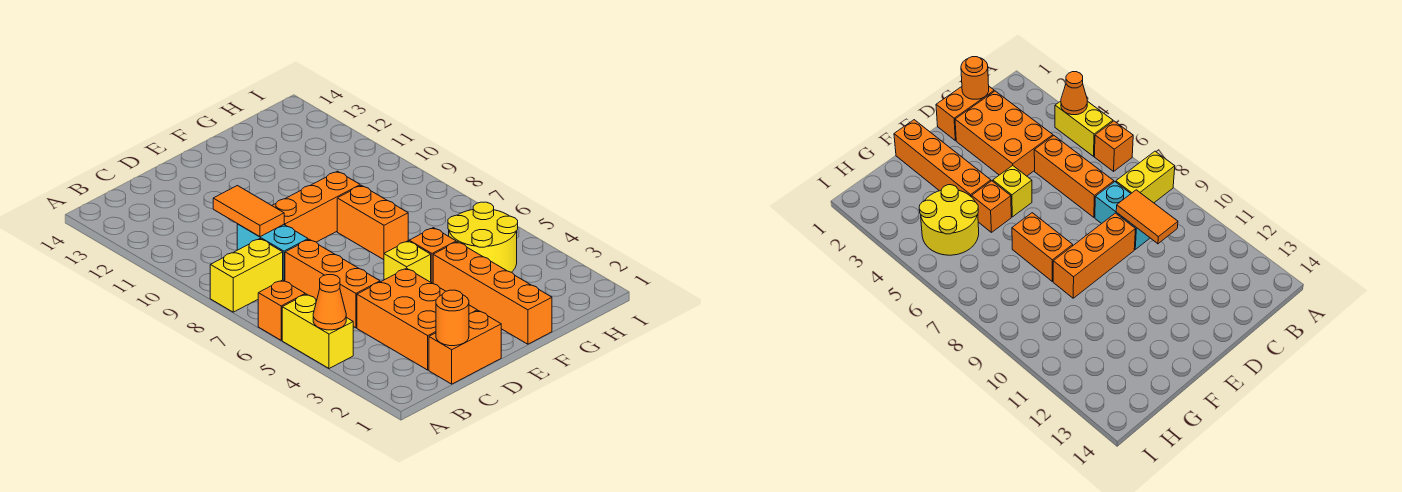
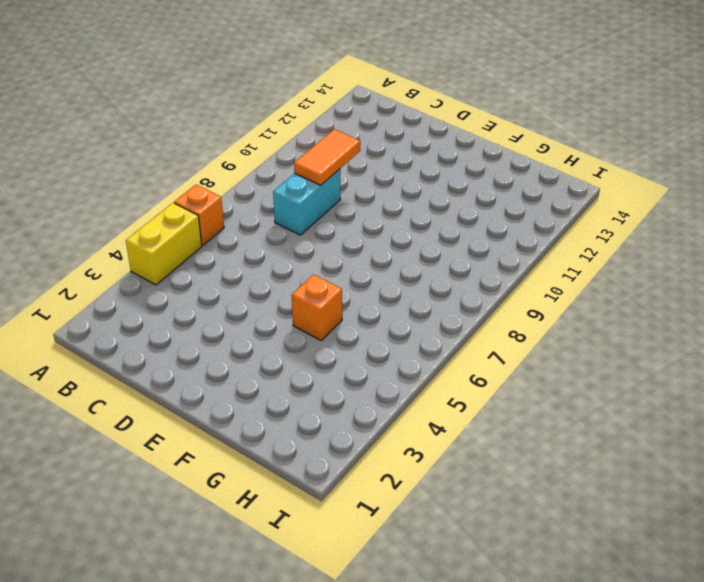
none -> yellow brick A8:B8 level 1
none -> orange brick C1:D1 level 1
none -> orange brick C2:D4 level 1

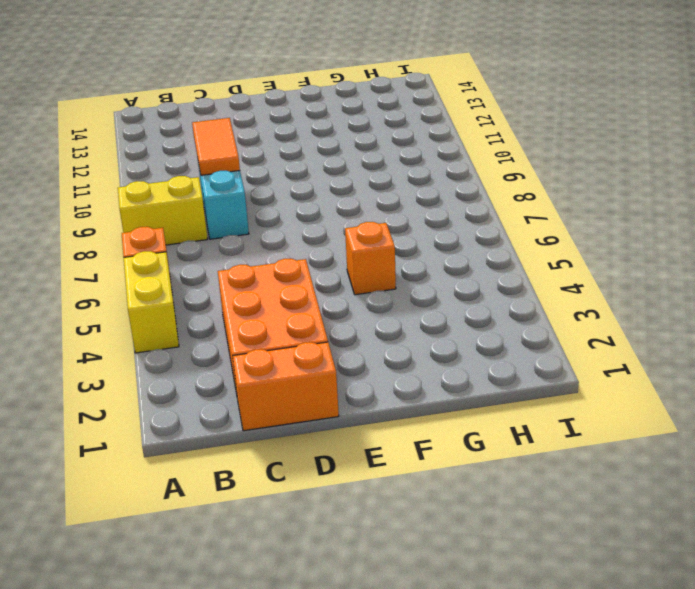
none -> orange brick C5:C7 level 1
none -> orange brick D9:F9 level 1
none -> yellow brick E5 level 1

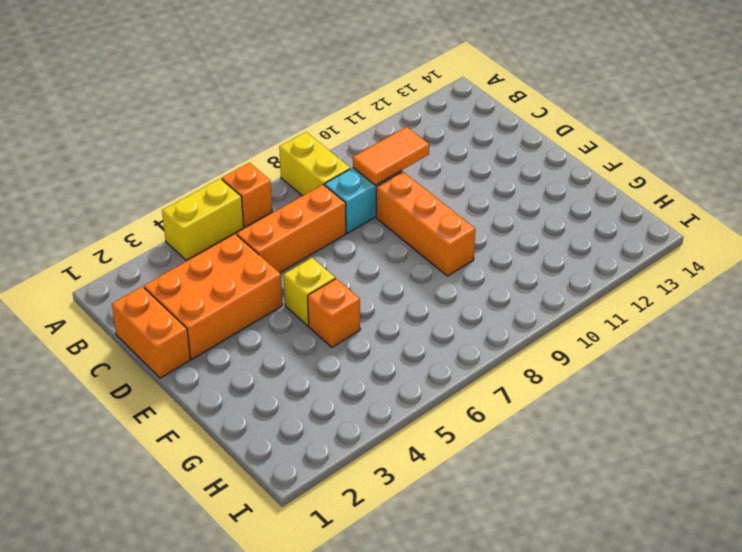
none -> orange brick F1:F4 level 1
none -> orange brick F7:F8 level 1
none -> yellow round brick G4:H5 level 1

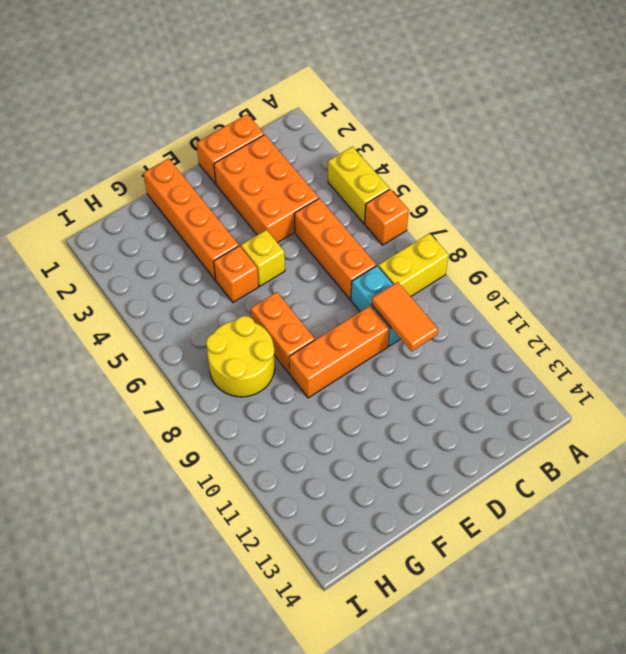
yellow round brick G7:H8 level 1 -> yellow round brick G4:H5 level 1
none -> orange cone A4 level 2
none -> orange round brick C1 level 2

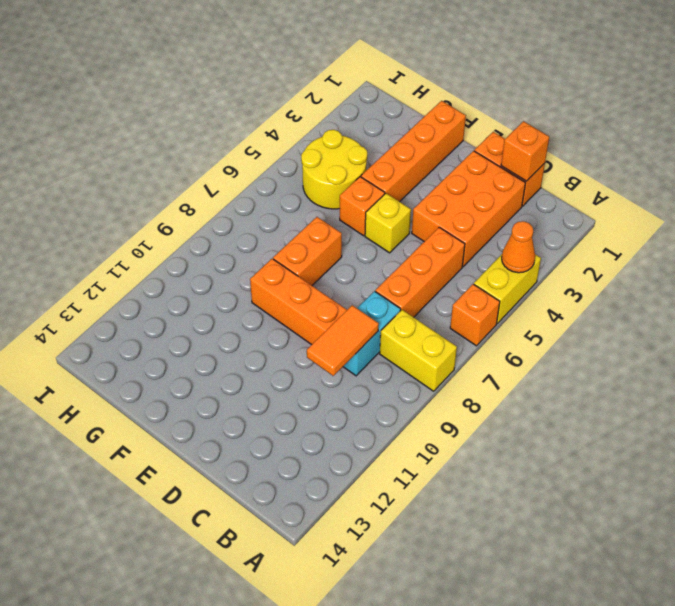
orange brick C1 level 2 -> orange round brick C1 level 2

